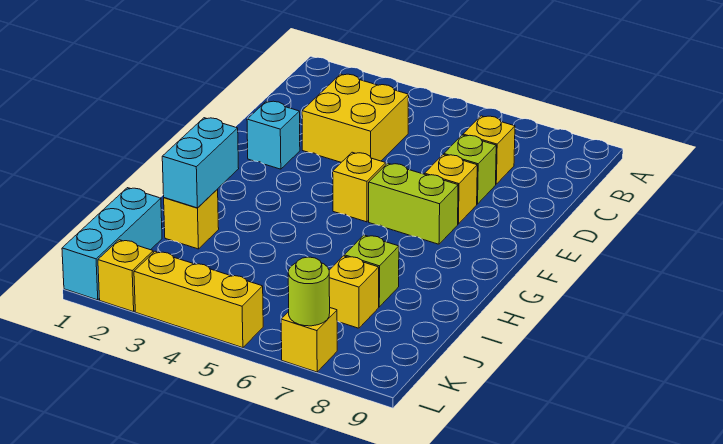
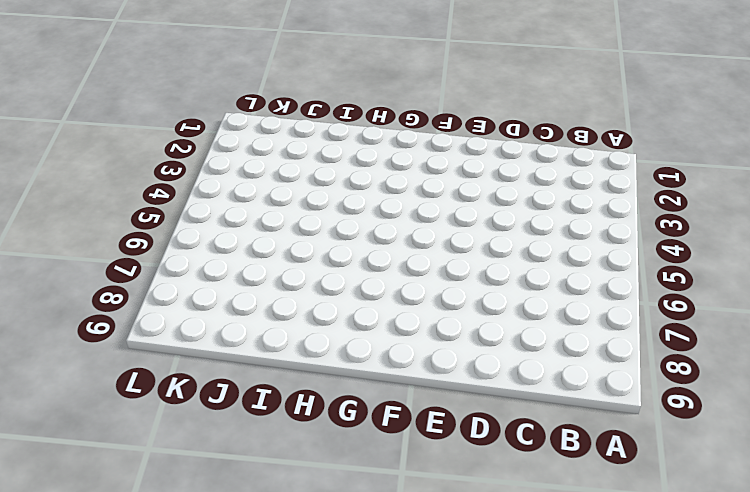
none -> yellow brick C3:D4 level 1
none -> yellow brick C7 level 1
none -> lime brick D7 level 1

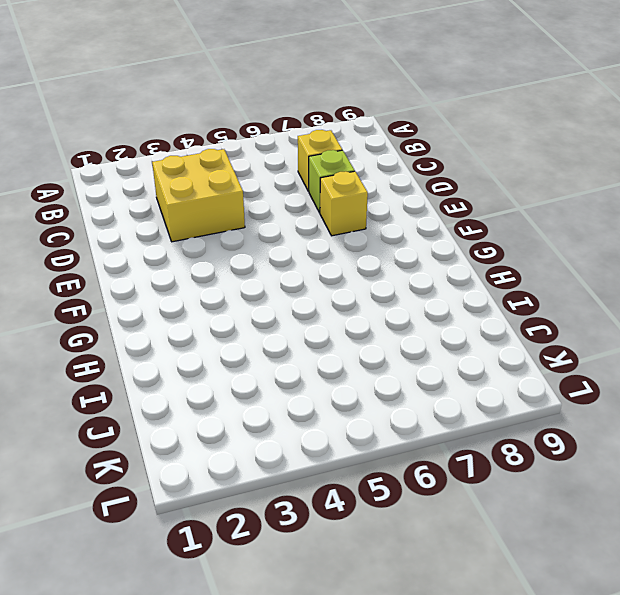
none -> cyan brick E2 level 1
none -> yellow brick F5 level 1
none -> lime brick F6:F7 level 1

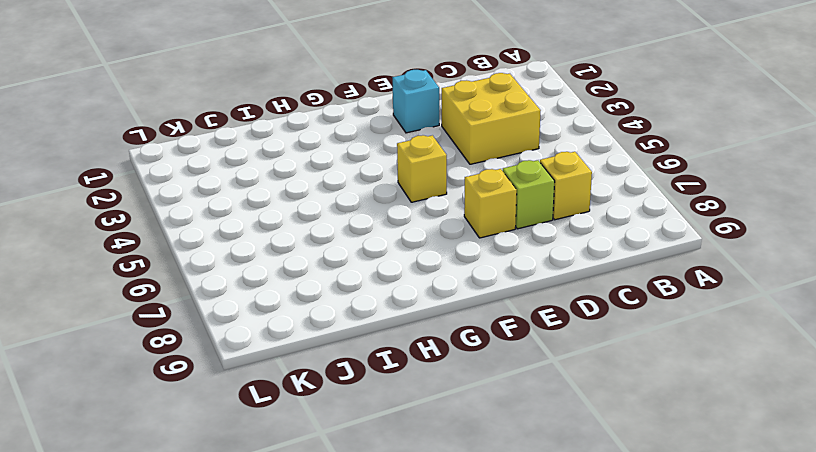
none -> lime brick F6:F7 level 1
none -> yellow brick I2 level 1
none -> lime brick I7 level 1

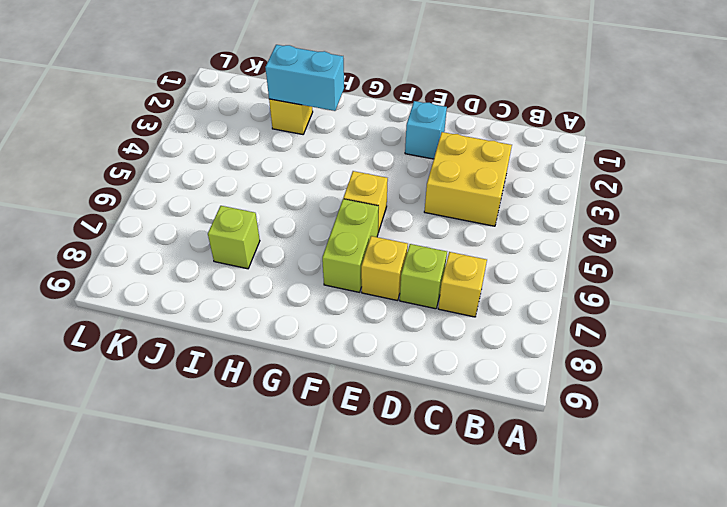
none -> cyan brick J1:L1 level 1
none -> yellow brick J7 level 1
none -> yellow brick L2 level 1

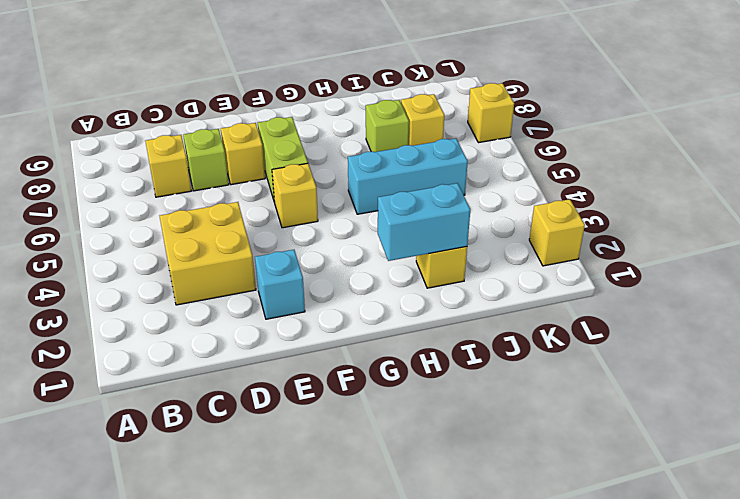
cyan brick H5:J5 level 1 -> cyan brick J1:L1 level 1
none -> yellow brick L3:L5 level 1
none -> lime round brick L7 level 2

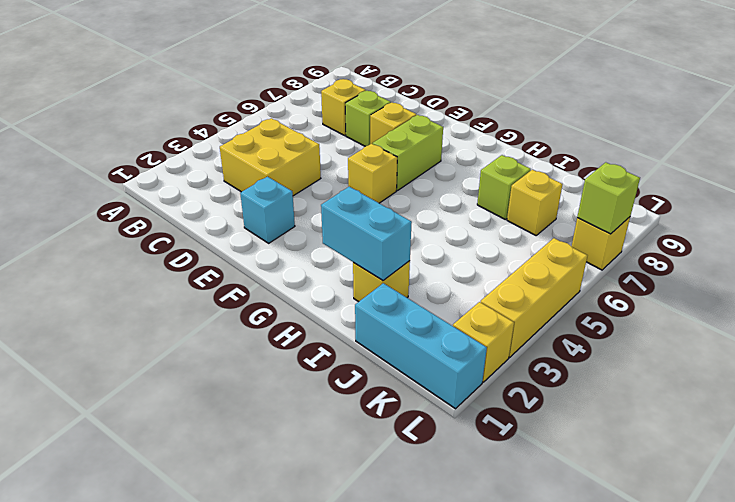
lime brick L7 level 2 -> lime round brick L7 level 2

